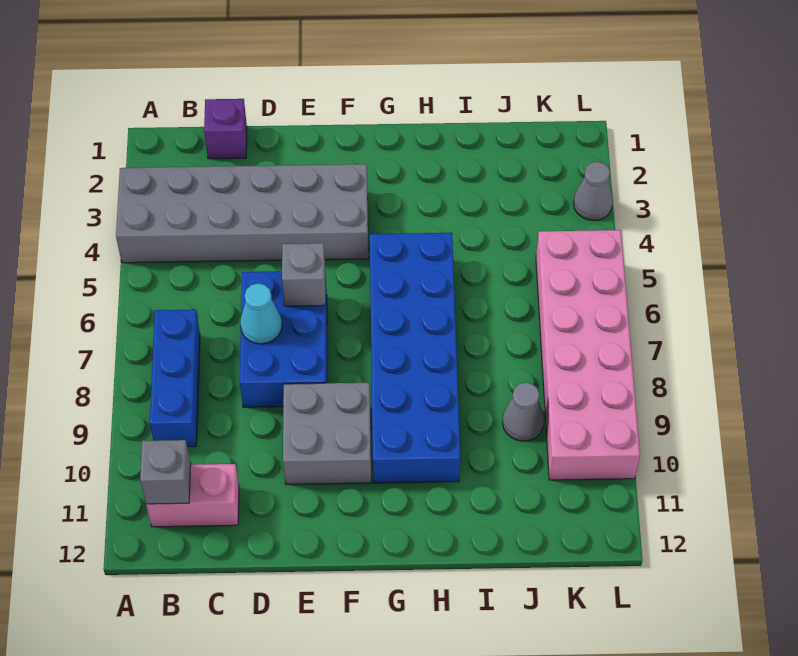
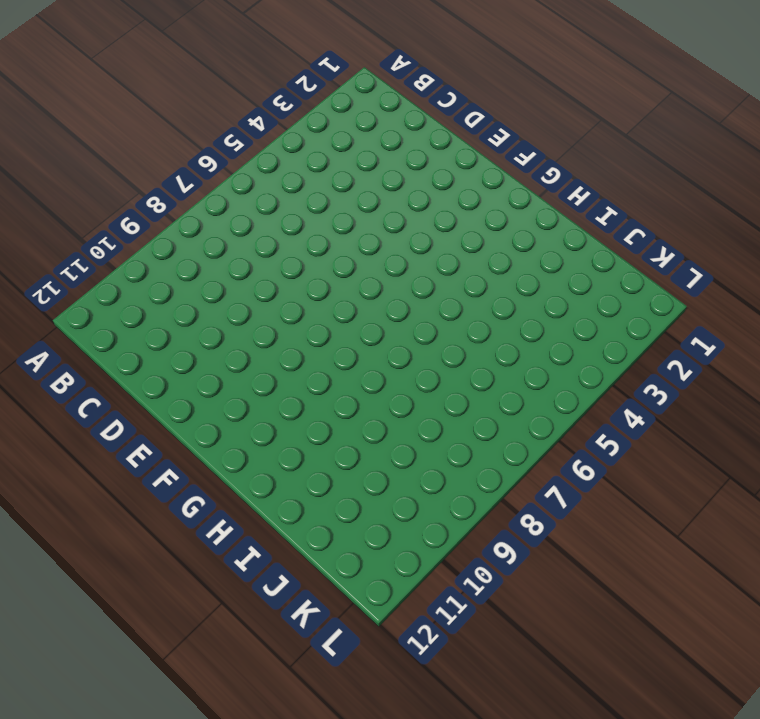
none -> grey brick A3:F4 level 1
none -> blue brick B7:B9 level 1
none -> pink brick B11:C11 level 1

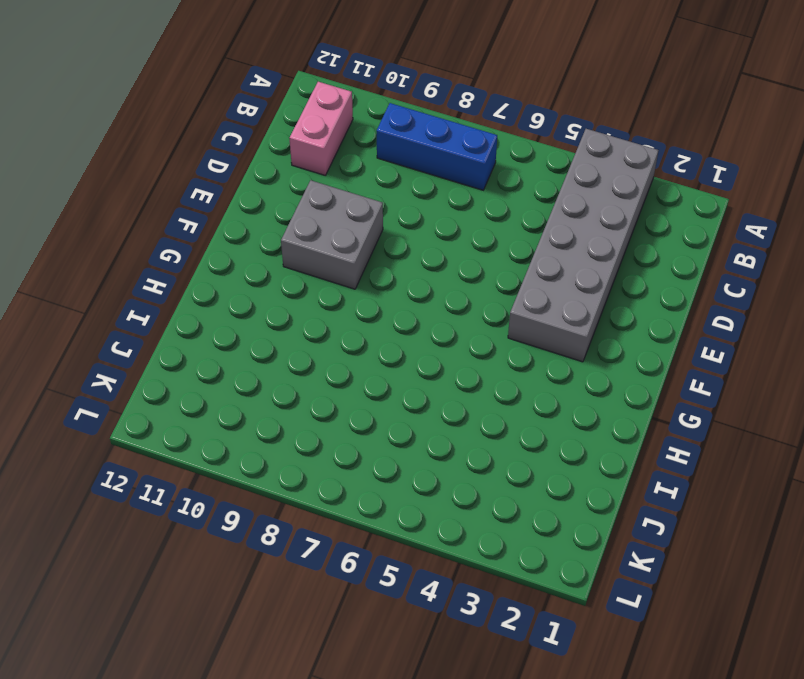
none -> purple brick C1 level 1
none -> blue brick D6:E8 level 1
none -> blue brick G5:H10 level 1

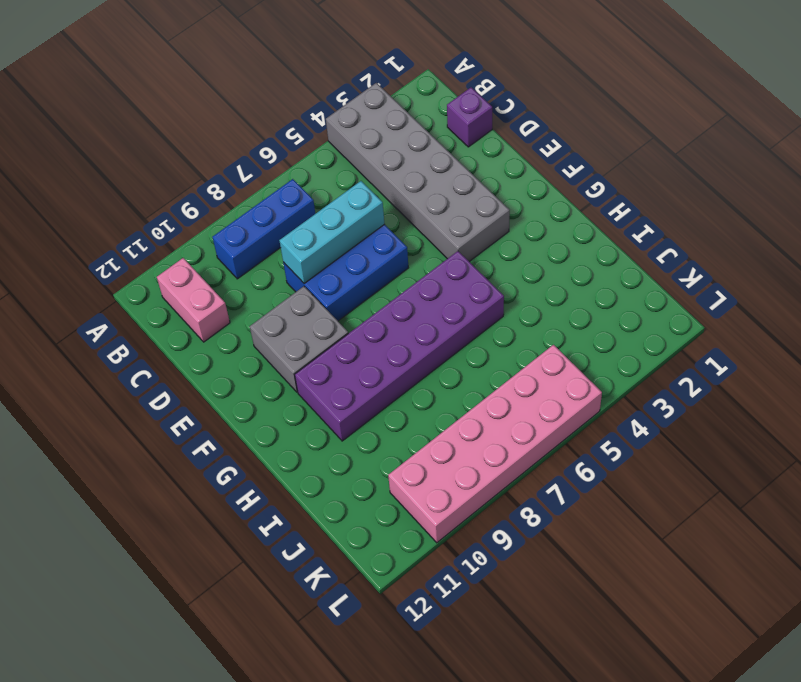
cyan brick D6:D8 level 2 -> cyan cone D7 level 2
purple brick G5:H10 level 1 -> blue brick G5:H10 level 1
none -> grey cone J9 level 1
none -> grey cone L3 level 1
none -> grey brick B11 level 2

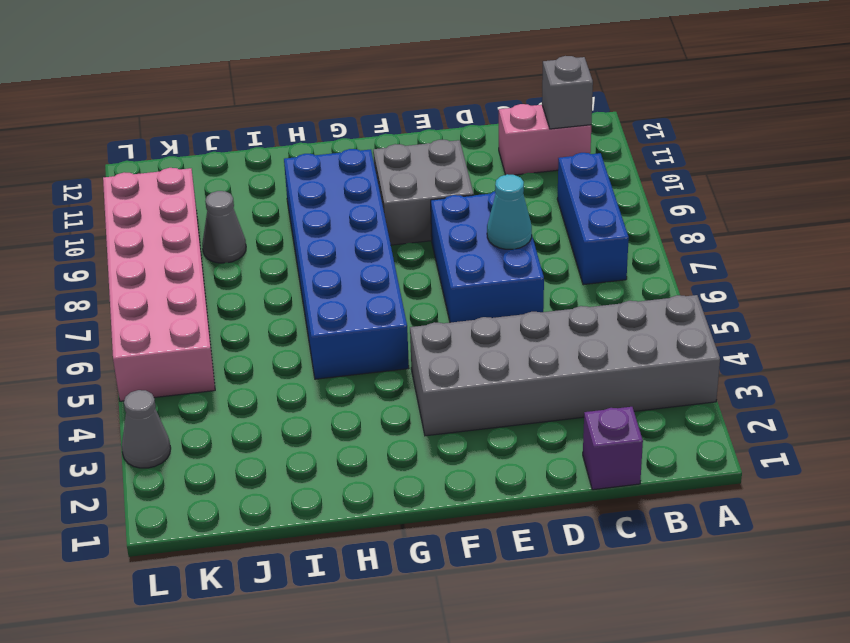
none -> grey brick E6 level 2

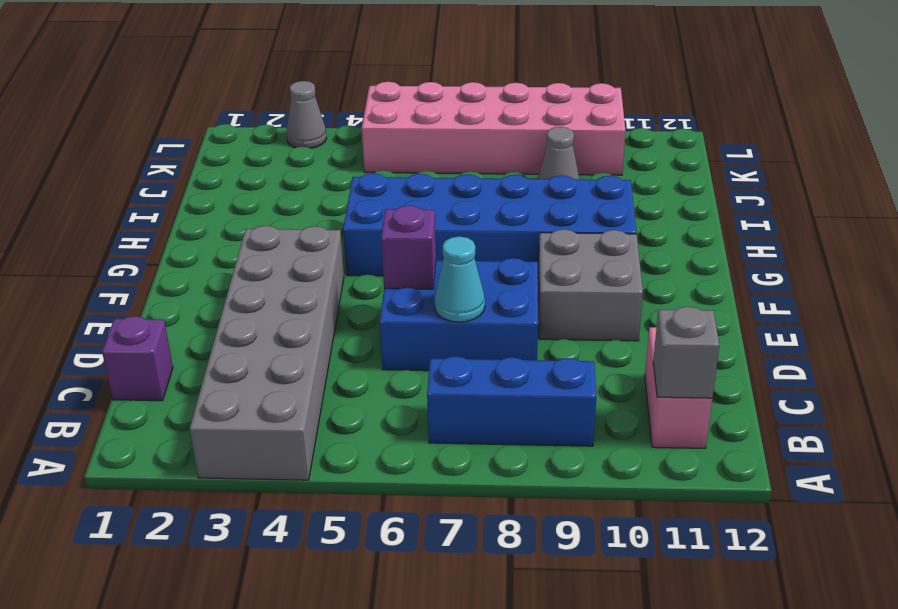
purple brick E6 level 2 -> grey brick E6 level 2

